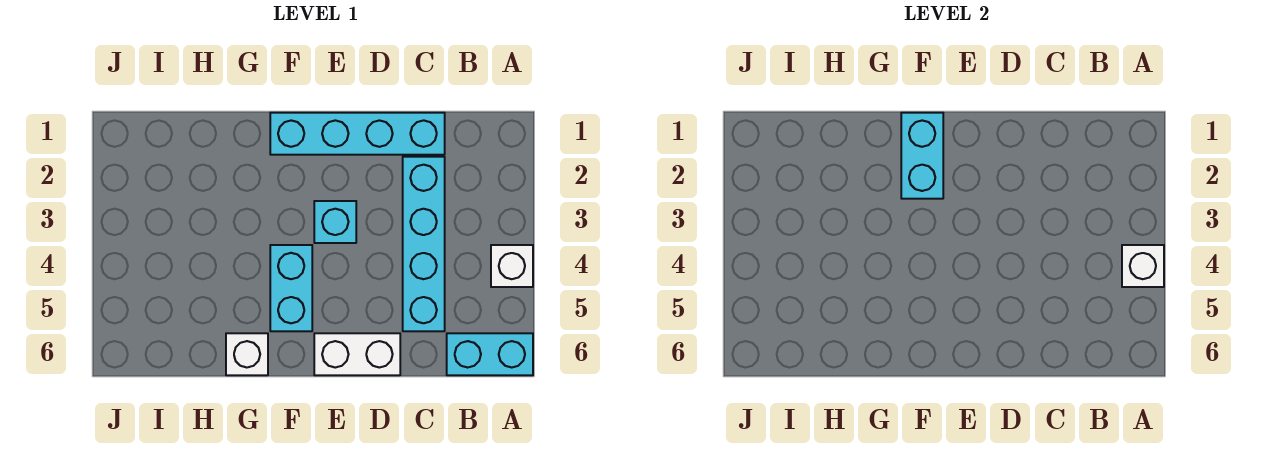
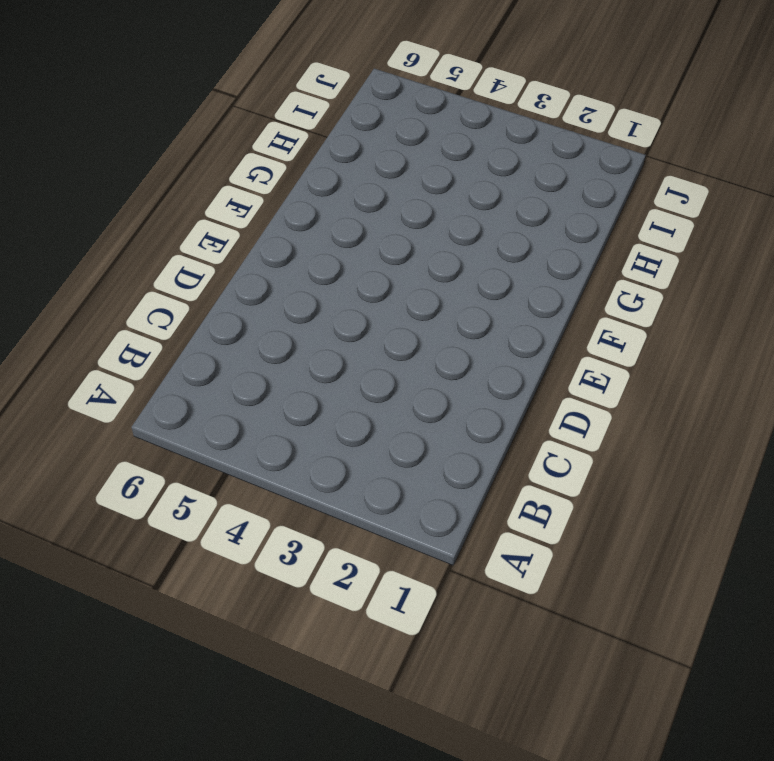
none -> white brick A4 level 1
none -> cyan brick A6:B6 level 1

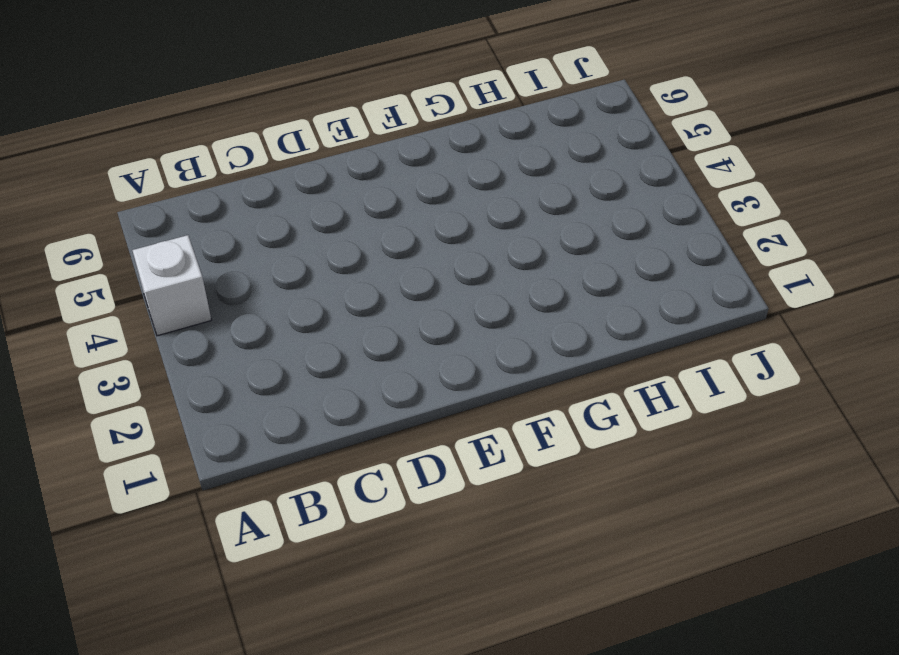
none -> cyan brick A6:B6 level 1
none -> cyan brick C1:F1 level 1

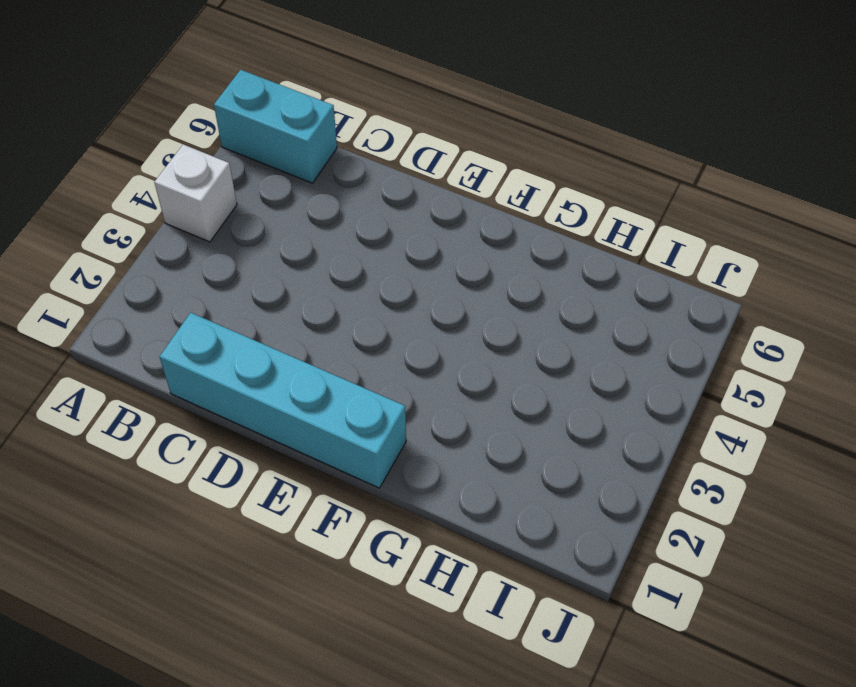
none -> cyan brick C2:C5 level 1
none -> white brick D6:E6 level 1

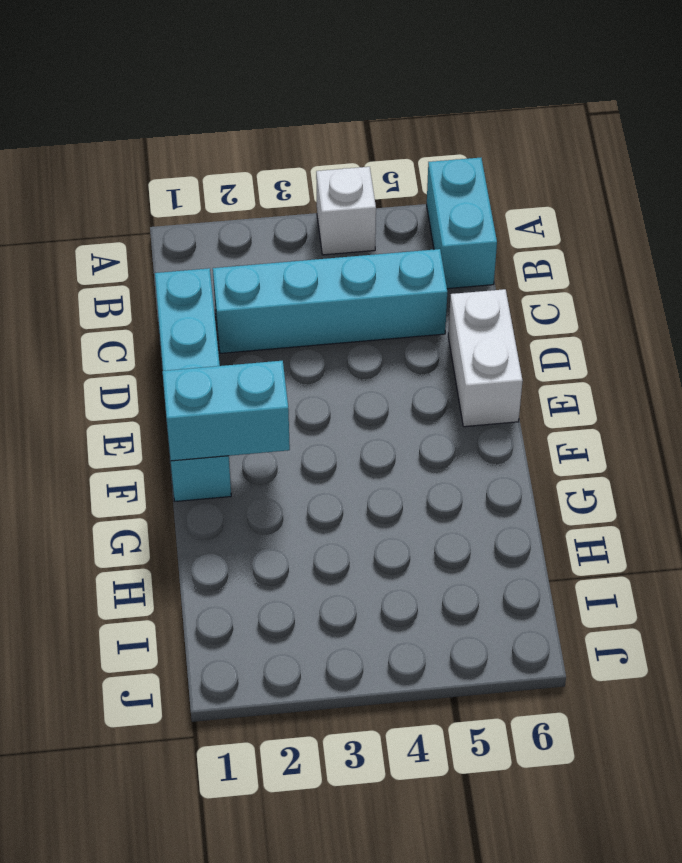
none -> cyan brick E3 level 1
none -> cyan brick F4:F5 level 1

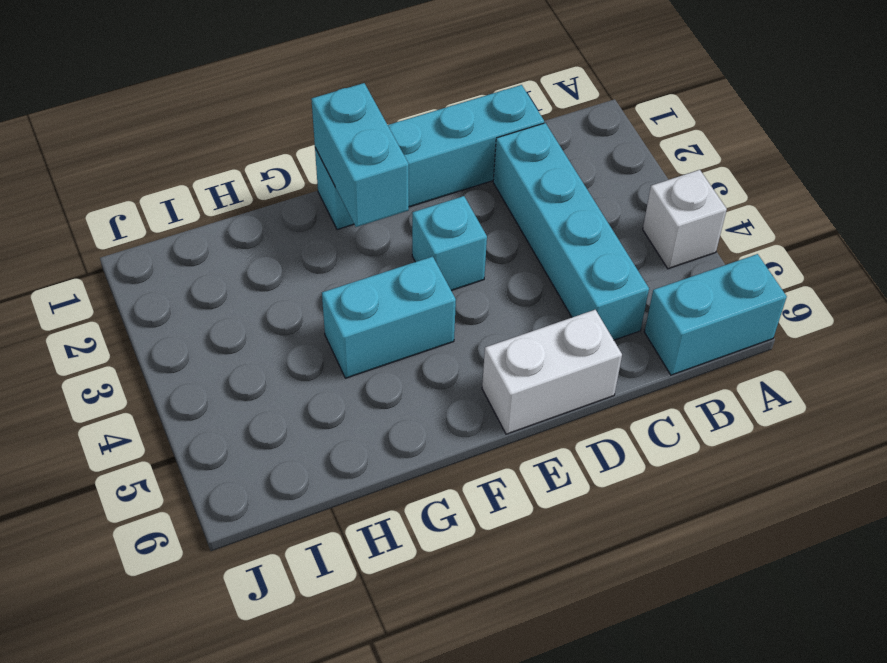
cyan brick F4:G4 level 1 -> cyan brick F4:F5 level 1
none -> white brick G6 level 1
none -> white brick A4 level 2

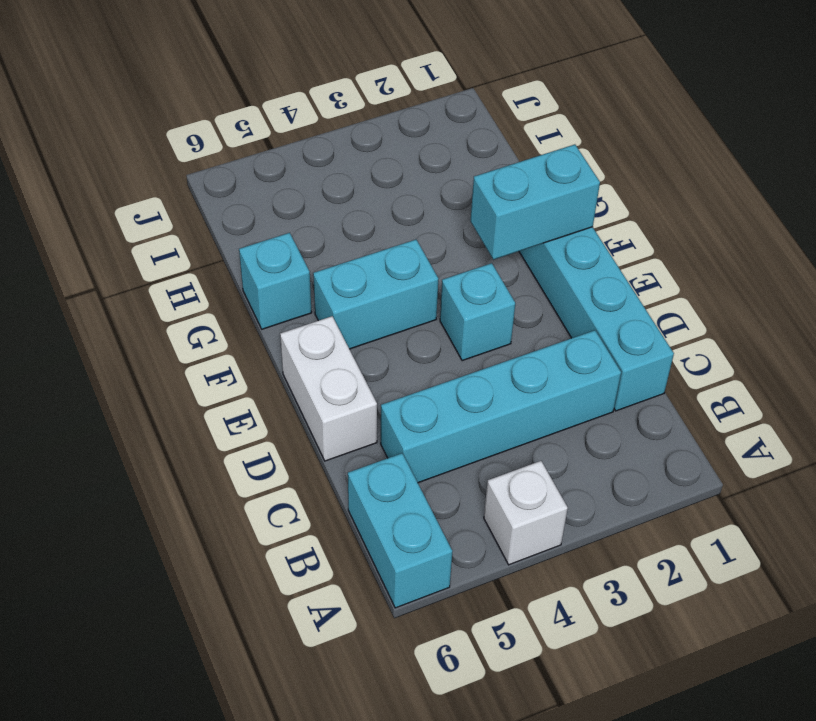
cyan brick G6 level 1 -> white brick G6 level 1
none -> white brick A4 level 2

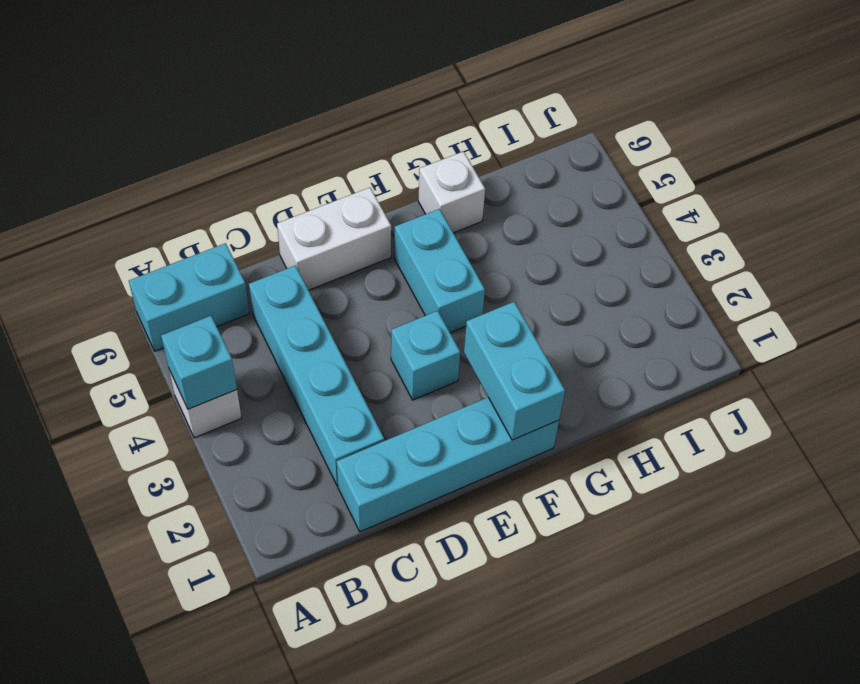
cyan brick A4 level 2 -> white brick A4 level 2

